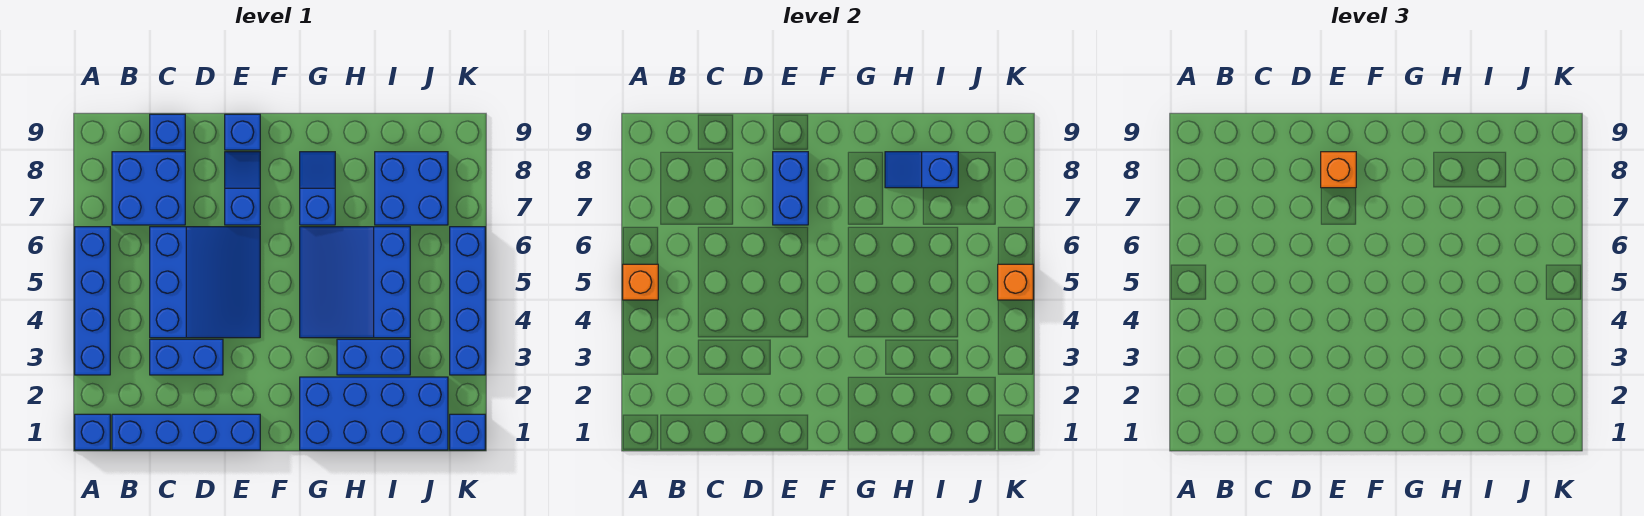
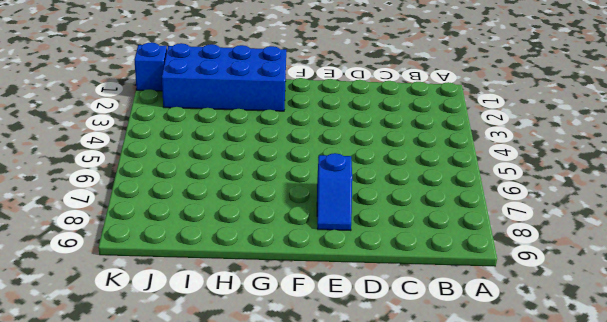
none -> blue brick A1 level 1
none -> blue brick A3:A6 level 1
none -> blue brick B1:E1 level 1

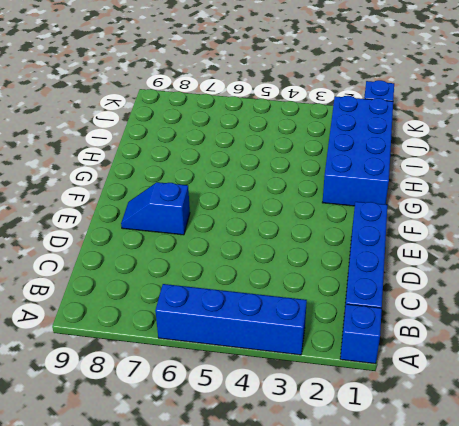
none -> blue brick B7:C8 level 1
none -> blue brick C3:D3 level 1
none -> blue slope C4:E6 level 1 top C

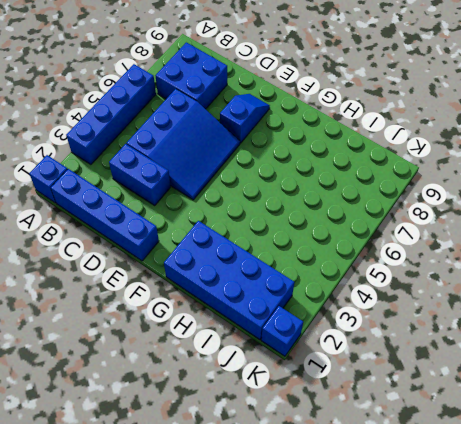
none -> blue brick C9 level 1
none -> blue brick E9 level 1
none -> blue slope G4:I6 level 1 top I

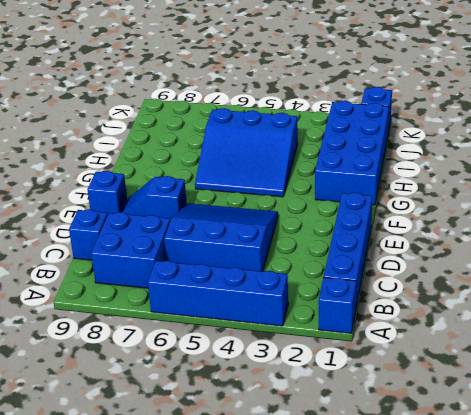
none -> blue brick C3:D3 level 1
none -> blue slope G7:G8 level 1 top 7
none -> blue brick H3:I3 level 1

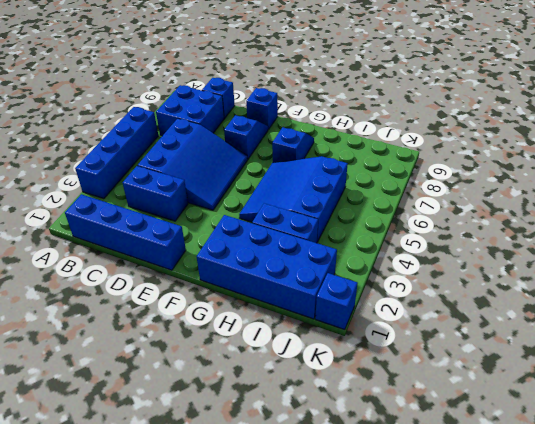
none -> blue brick A1 level 1
none -> blue brick I7:J8 level 1
none -> blue brick K3:K6 level 1

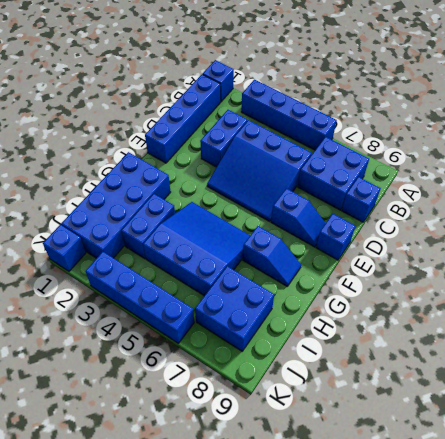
none -> orange brick A5 level 2
none -> blue brick E7:E8 level 2
none -> blue slope H8:I8 level 2 top I

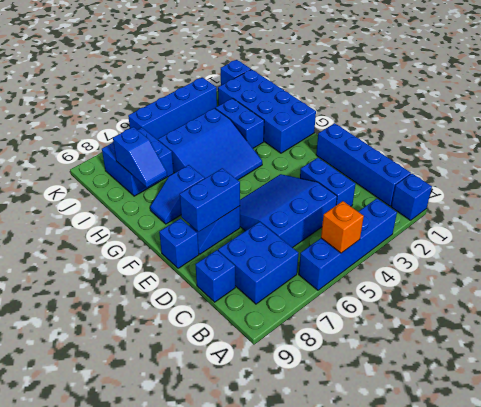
none -> orange brick K5 level 2
none -> orange brick E8 level 3

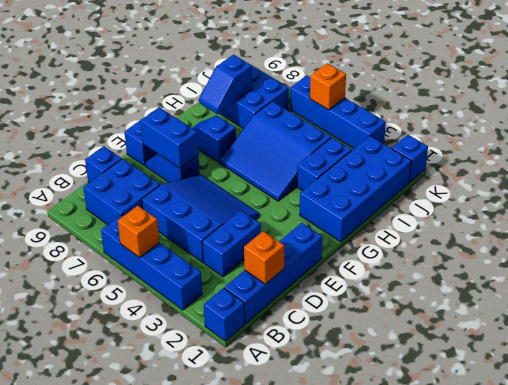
orange brick C1 level 2 -> orange brick E8 level 3

